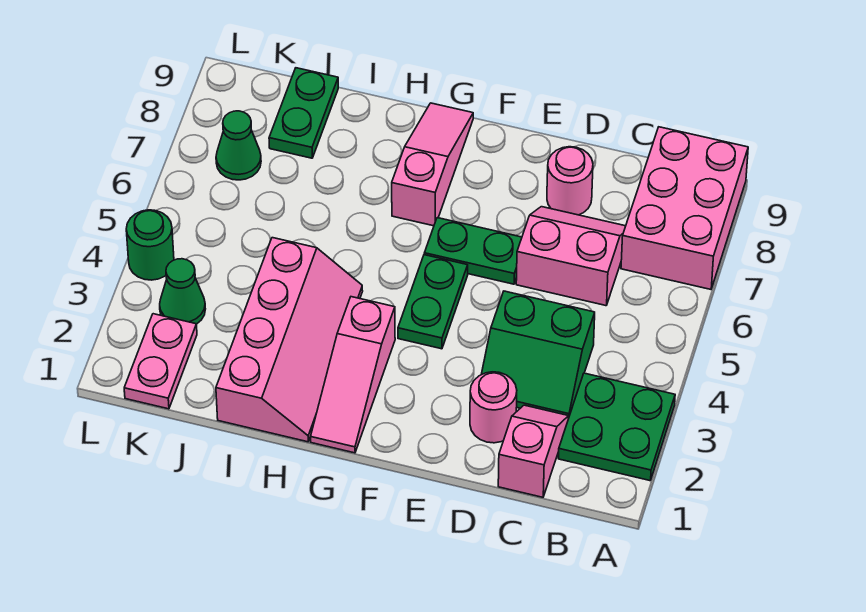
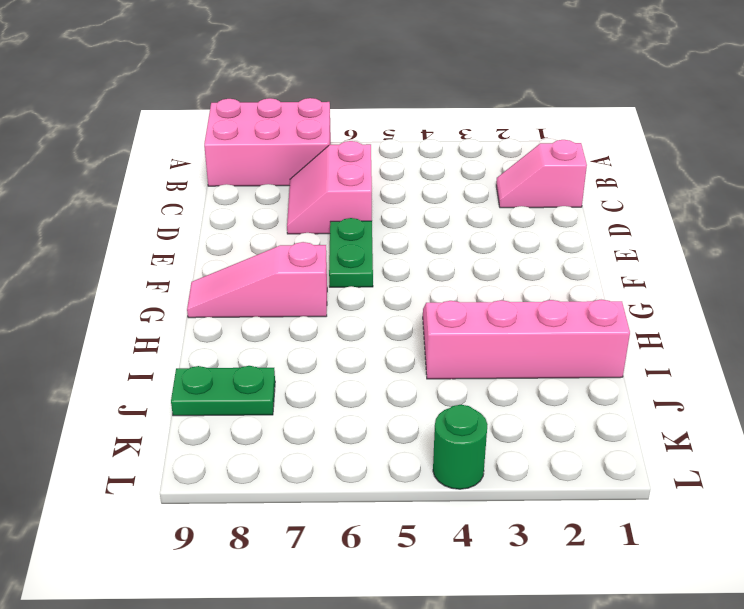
none -> green plate A2:B3 level 1
none -> green slope C3:D4 level 1 top 4
none -> pink round brick D2 level 1

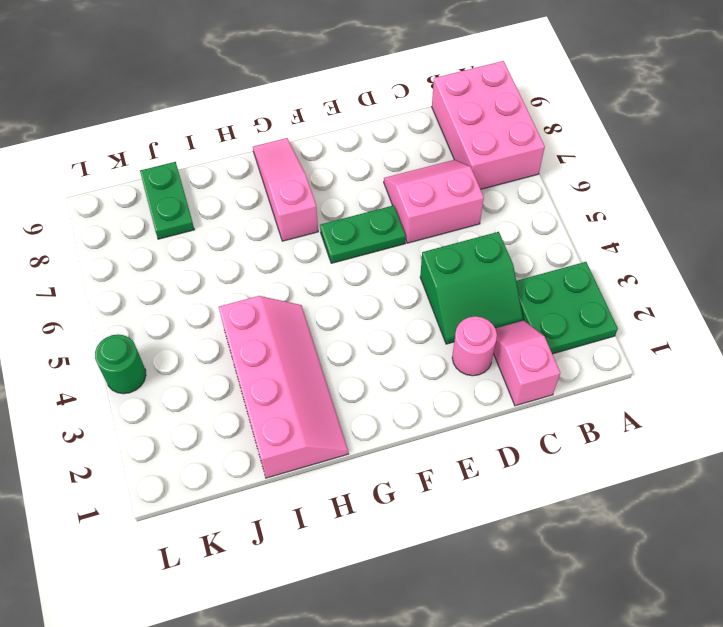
none -> pink round brick D8 level 1
none -> green plate F4:F5 level 1
none -> pink slope G1:G3 level 1 top 3

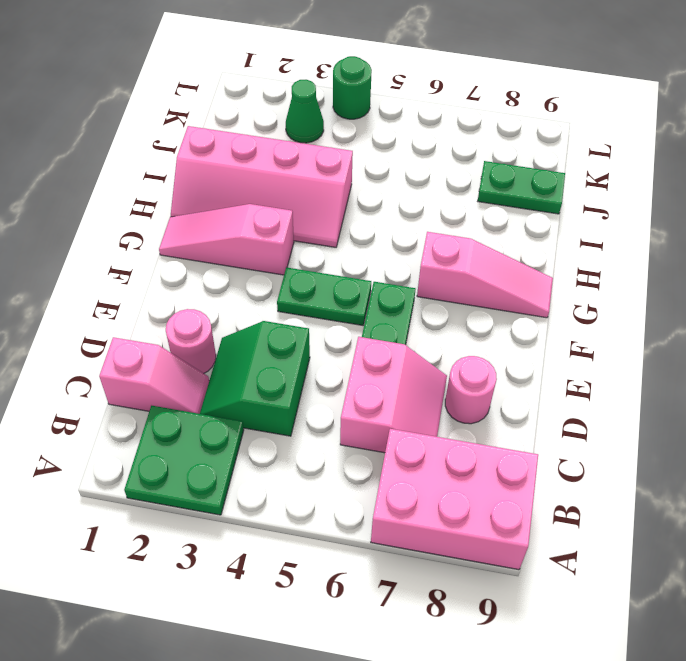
none -> pink plate K1:K2 level 1
none -> green cone K7 level 1

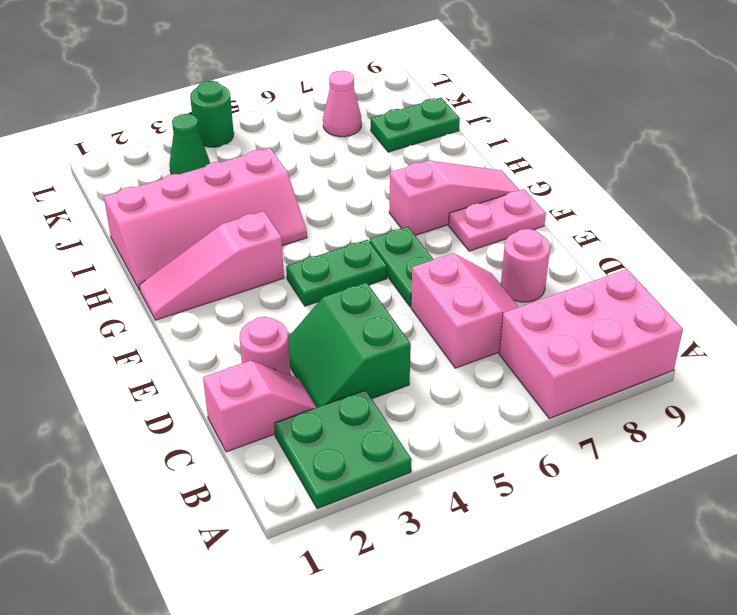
pink plate F8:F9 level 1 -> pink plate K1:K2 level 1
pink cone K7 level 1 -> green cone K7 level 1

